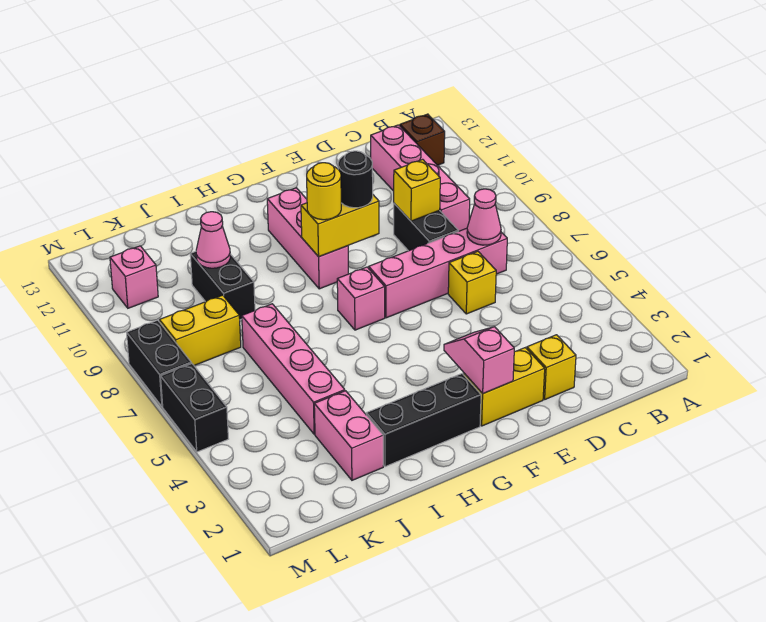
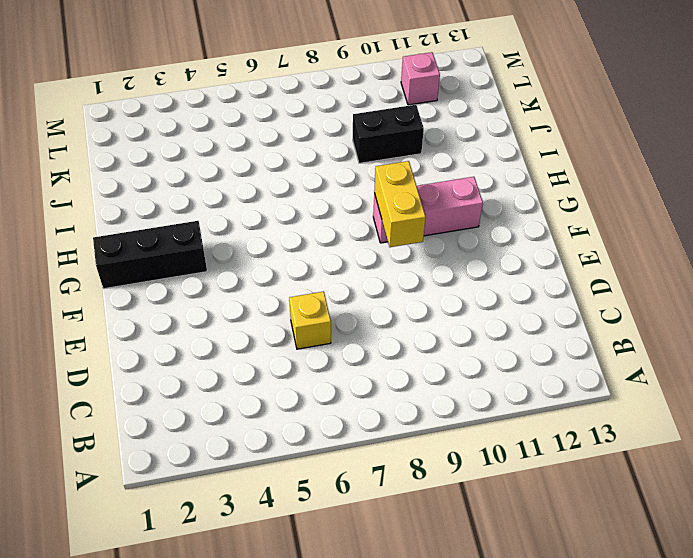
black brick G1:G3 level 1 -> black brick G2:I2 level 1
none -> brown brick B12 level 1
none -> pink brick C7:F7 level 1
none -> pink brick C9:C12 level 1

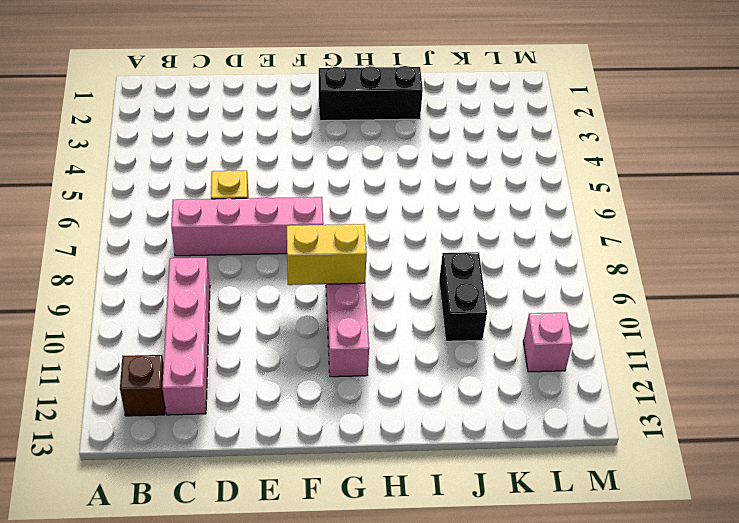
none -> yellow brick D2 level 1
none -> black brick D8:D9 level 1
none -> yellow brick E2:F2 level 1

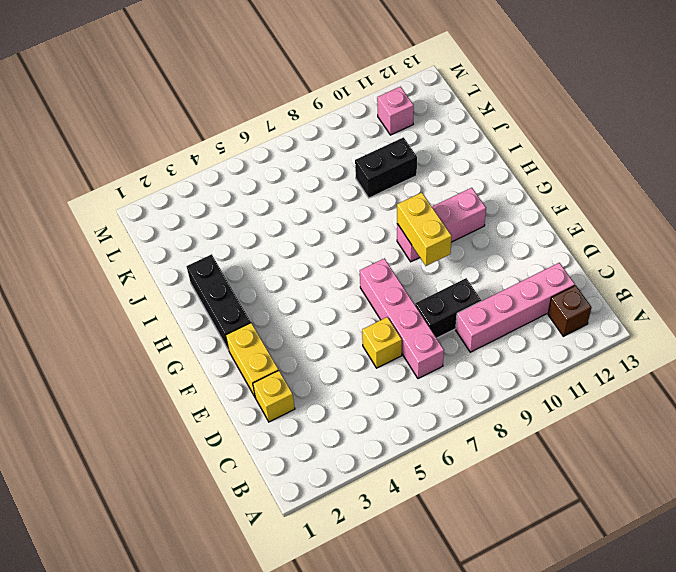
none -> pink brick G7 level 1
none -> pink brick J2:J3 level 1
none -> pink brick J4:J7 level 1

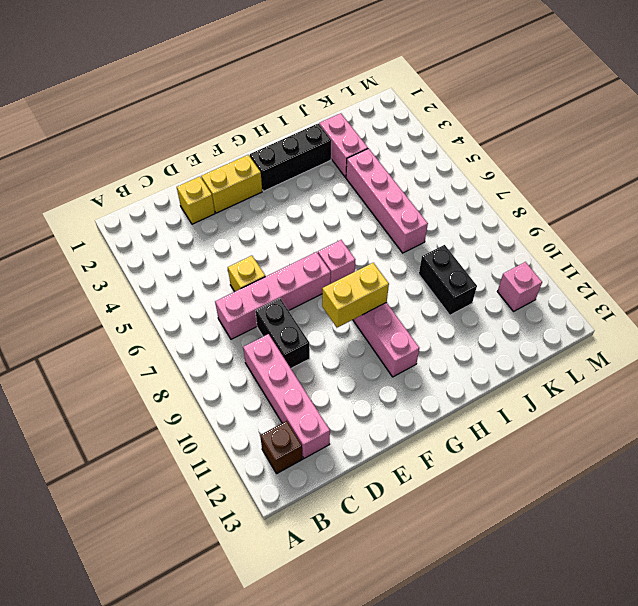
none -> yellow brick K8:L8 level 1
none -> black brick M5:M6 level 1
none -> black brick M7:M8 level 1

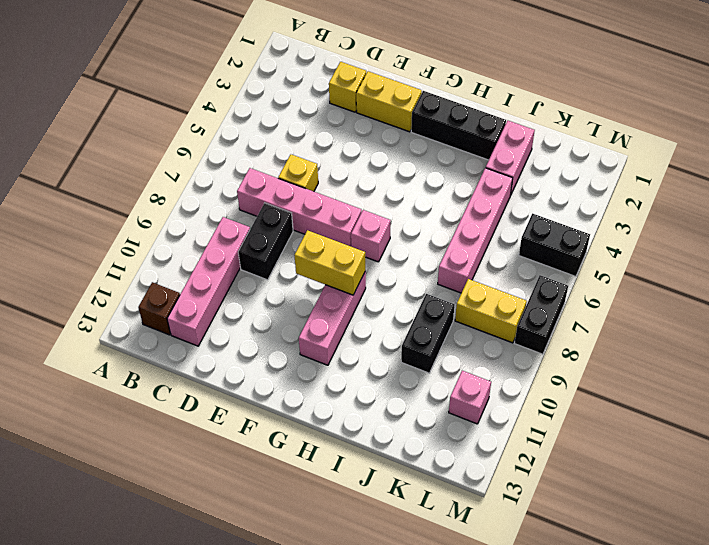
black brick L5:M5 level 1 -> black brick M5:M6 level 1
none -> pink cone C7 level 2
none -> yellow brick D9 level 2
none -> pink slope F2:F3 level 2 top 2

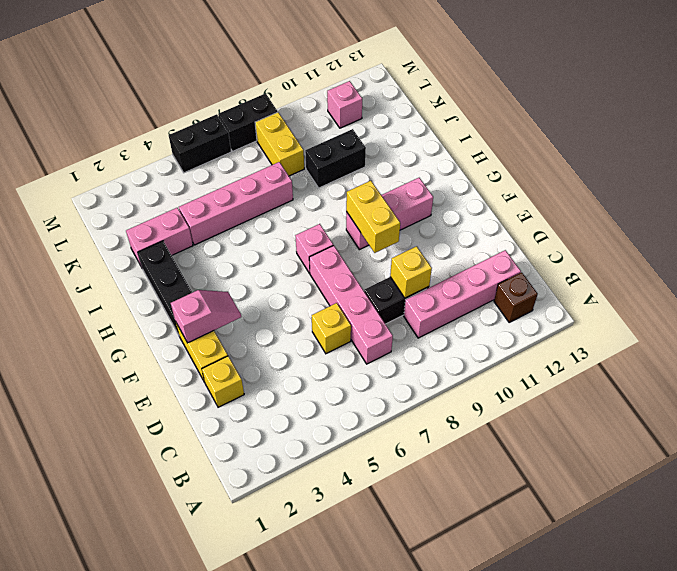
none -> pink cone C7 level 2
none -> pink cone J10 level 2
none -> black round brick F9 level 3

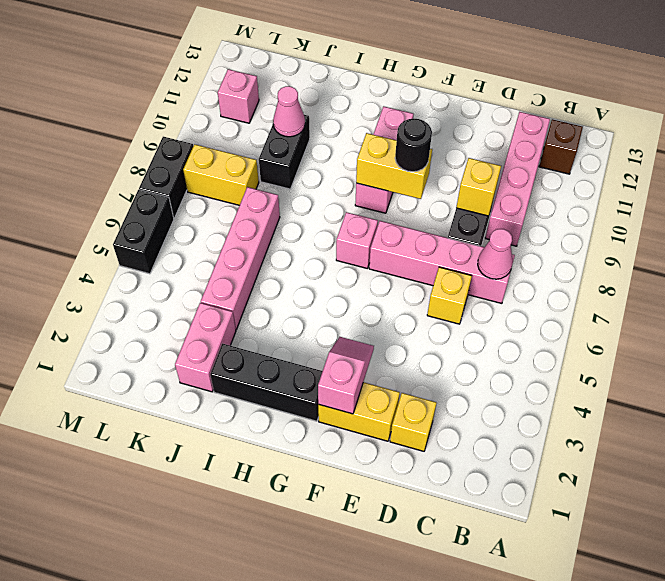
none -> yellow round brick G9 level 3

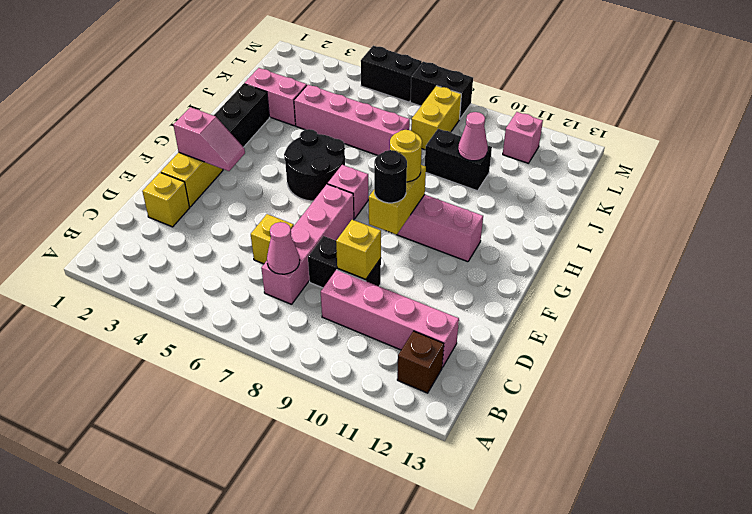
black round brick G5:H6 level 1 -> none

